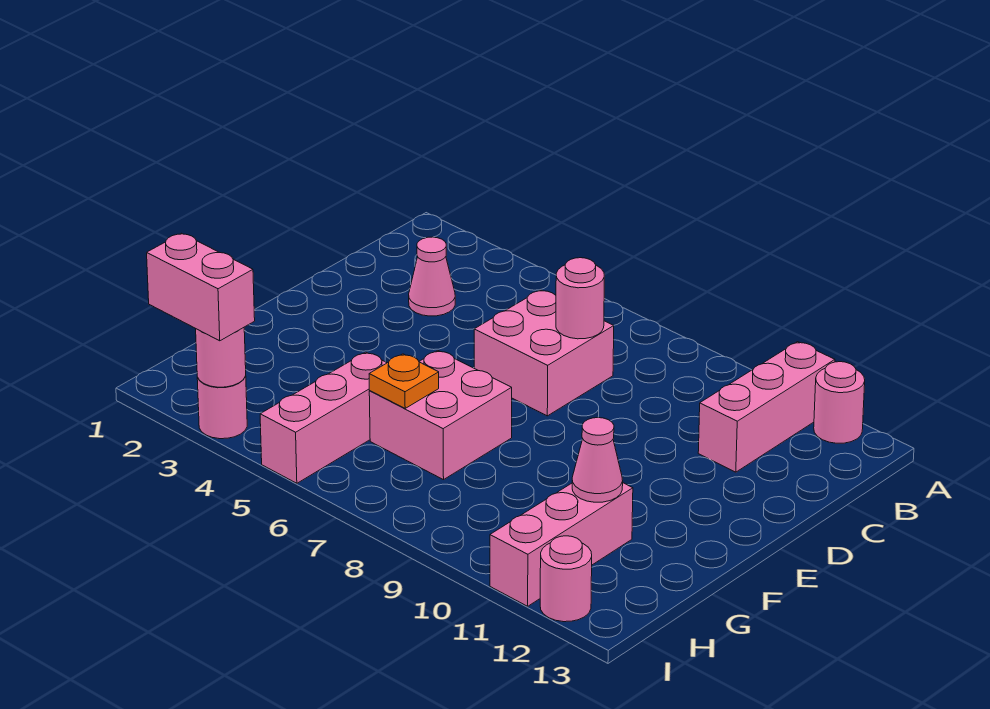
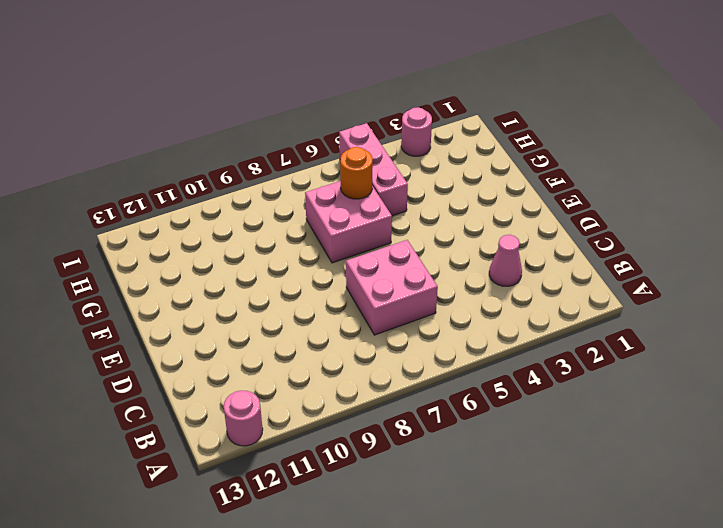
orange round brick G6 level 2 -> orange plate G6 level 2
none -> pink brick A11:C11 level 1
none -> pink brick G11:I11 level 1
none -> pink round brick I12 level 1

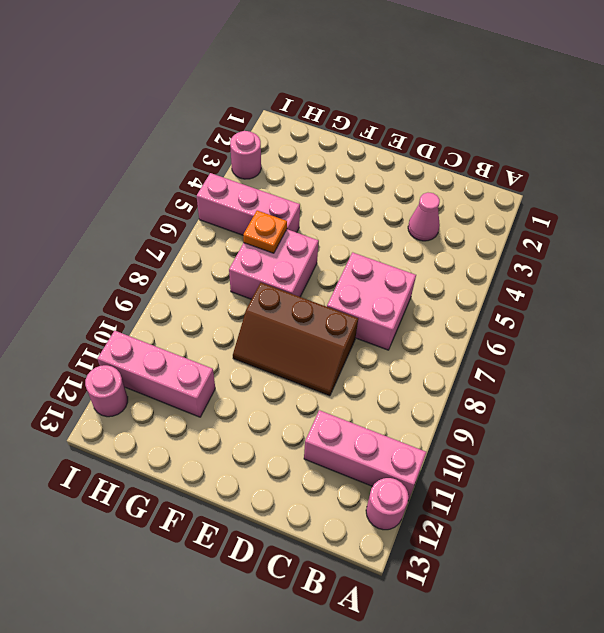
brown slope D8:F9 level 1 top 8 -> none
none -> pink round brick C7 level 2
none -> pink cone G11 level 2
none -> pink round brick I3 level 2

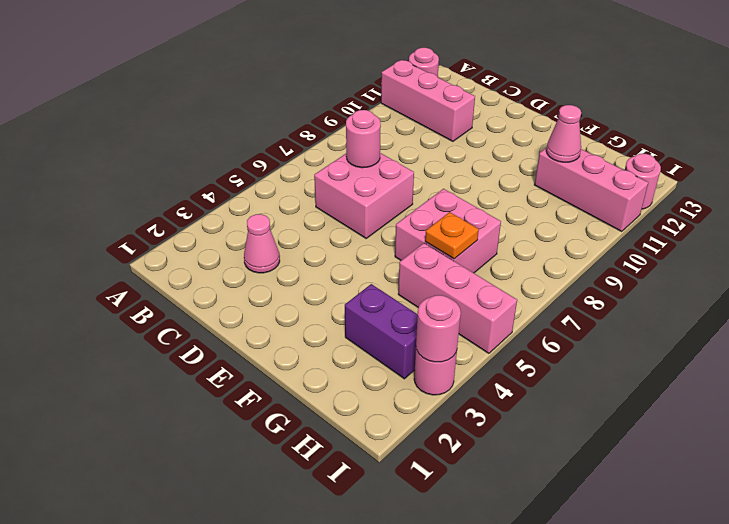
purple brick G3:H3 level 1 -> none
none -> pink brick I2:I3 level 3

